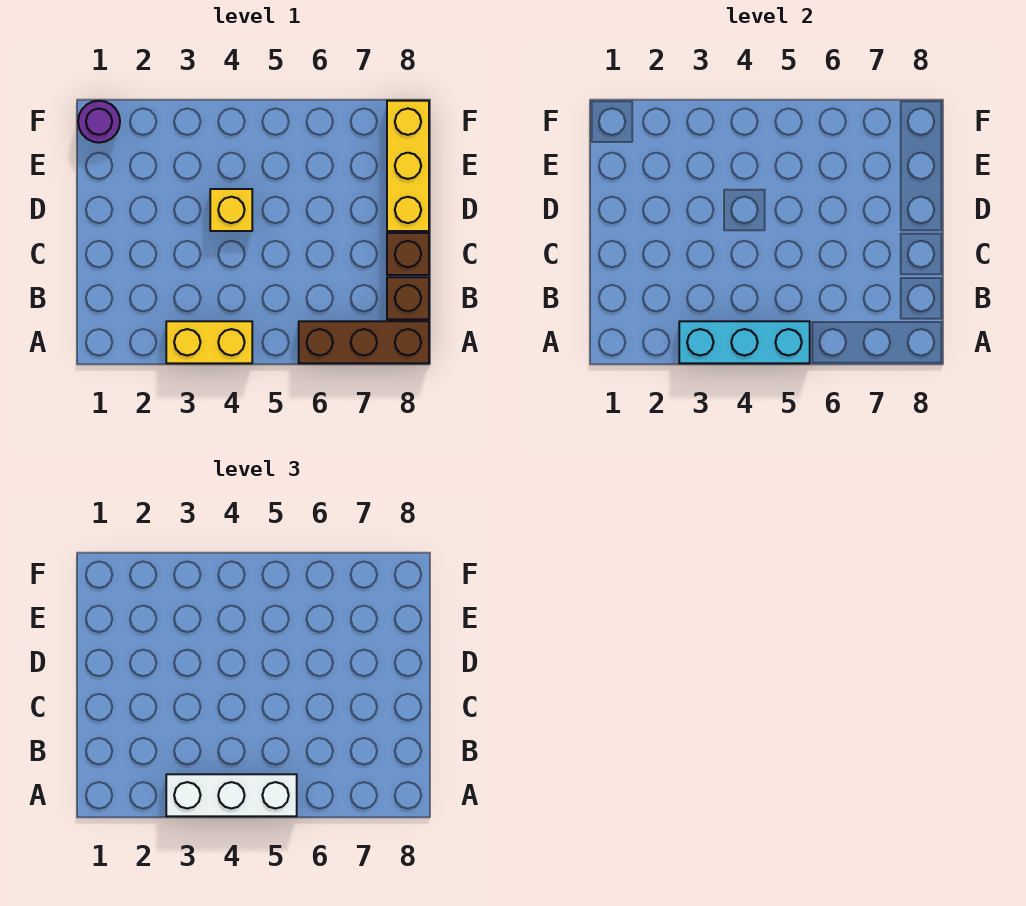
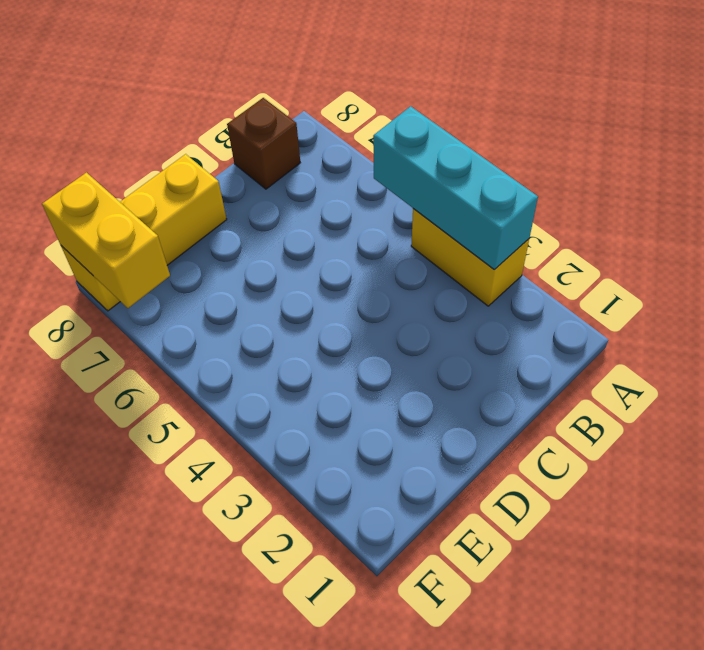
yellow brick F7:F8 level 2 -> none
none -> brown brick A6:A8 level 1
none -> brown brick C8 level 1

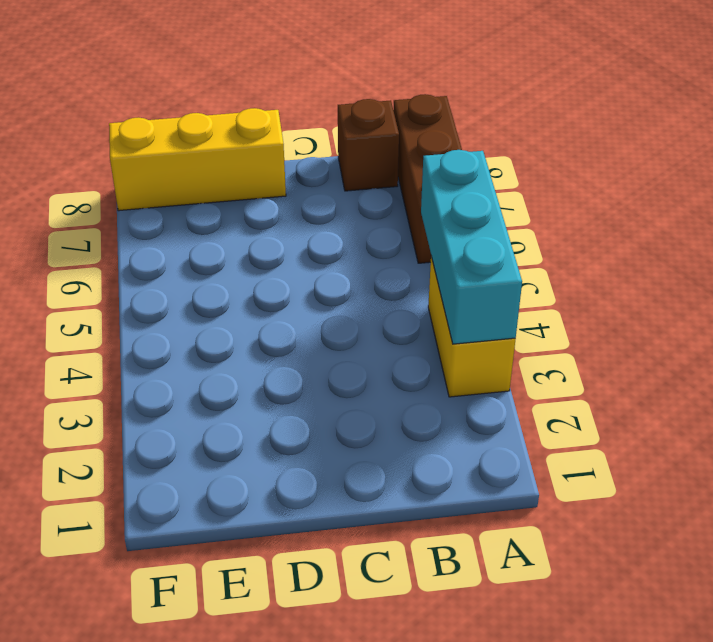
none -> brown brick C8 level 1
none -> yellow brick D4 level 1

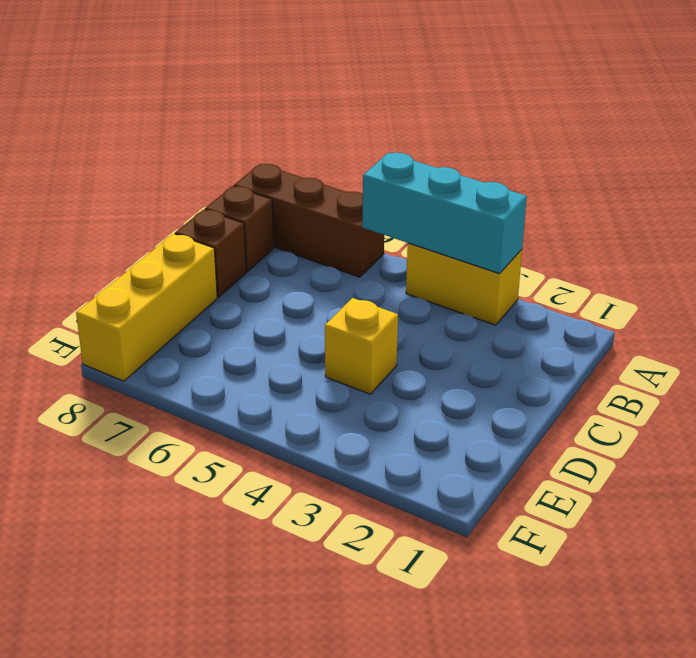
none -> purple round brick F1 level 1
none -> white brick A3:A5 level 3

